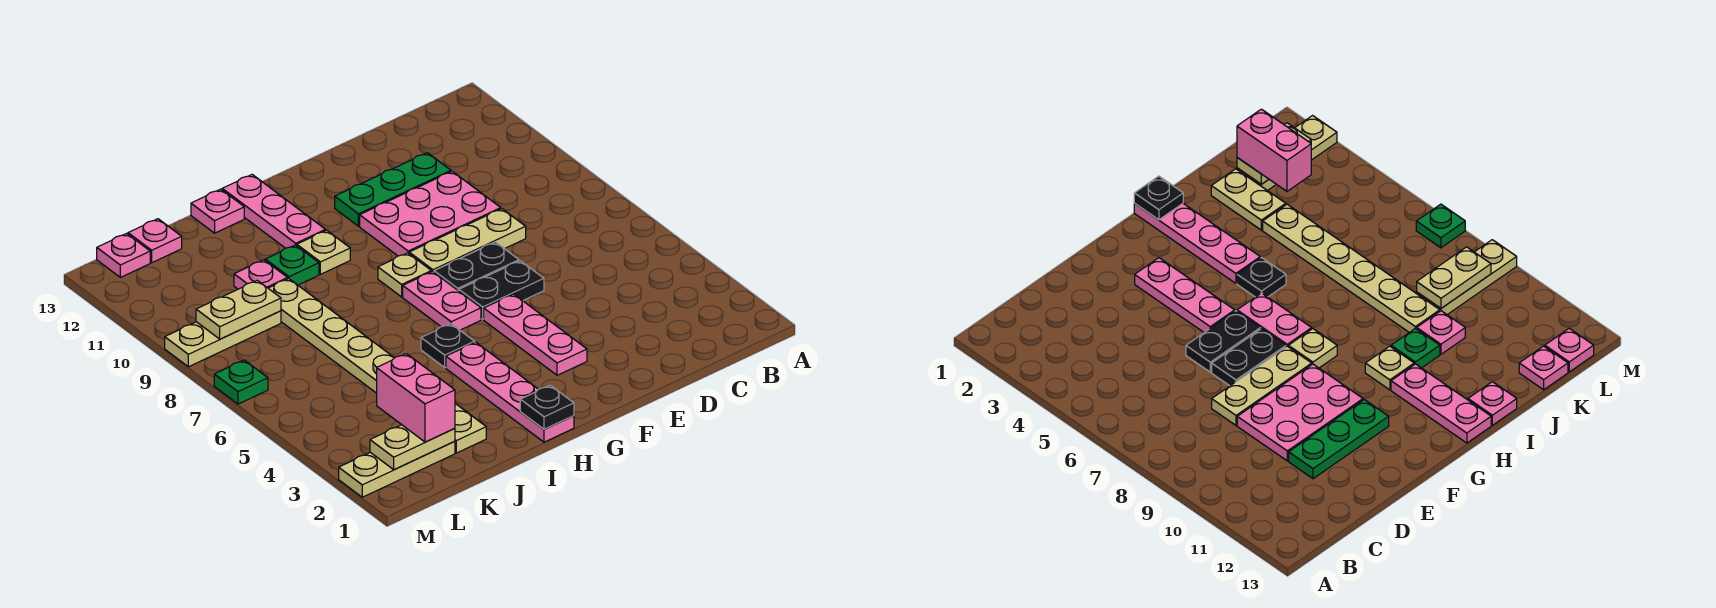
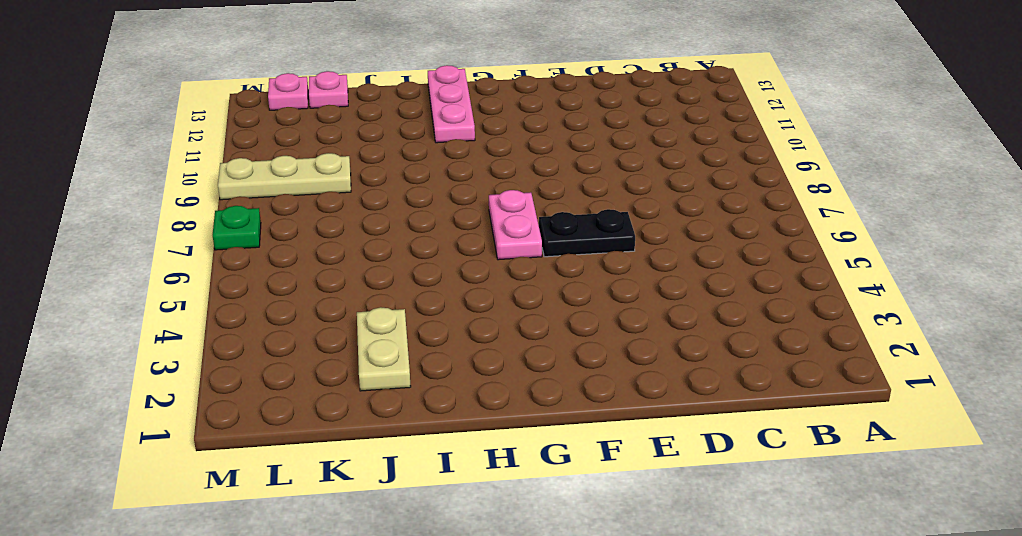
none -> tan plate D8:F8 level 1
none -> pink plate D9:F10 level 1
none -> green plate D11:F11 level 1

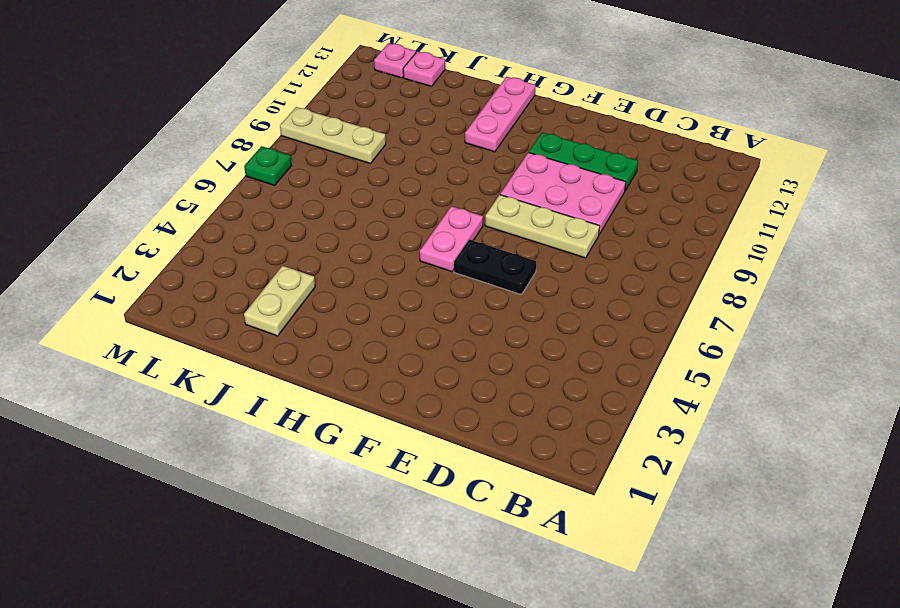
none -> black plate E7:F7 level 1
none -> pink plate F3:F5 level 1
none -> tan plate G8 level 1

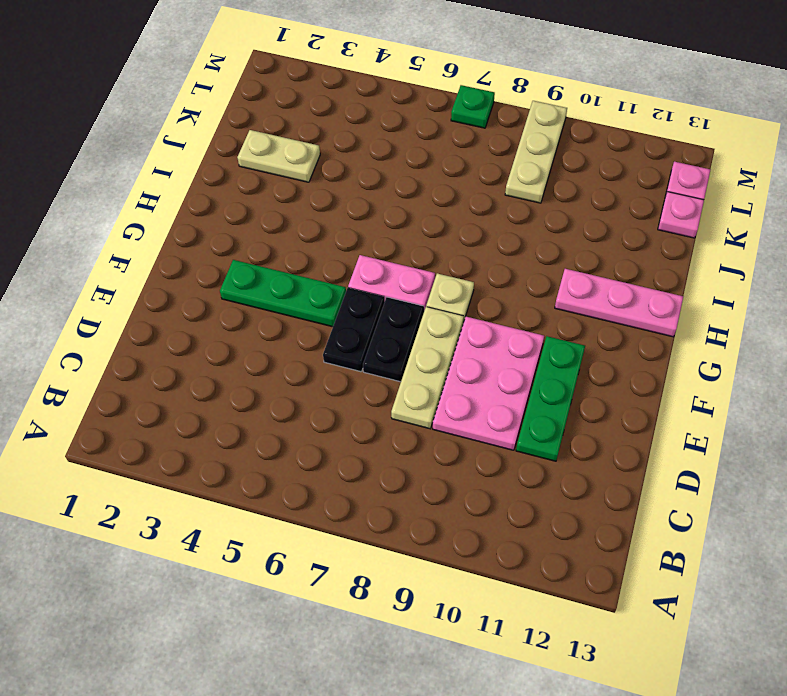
green plate F3:F5 level 1 -> pink plate F3:F5 level 1
none -> pink plate H1:H4 level 1
none -> black plate H5 level 1
none -> tan plate H10 level 1

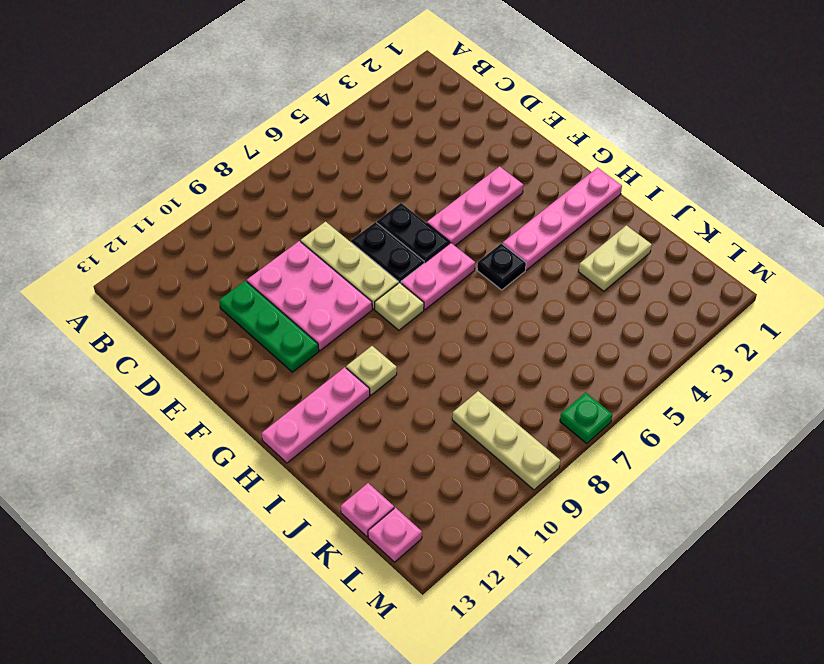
none -> green plate I10 level 1
none -> pink plate I13 level 1
none -> tan plate J4:J9 level 1

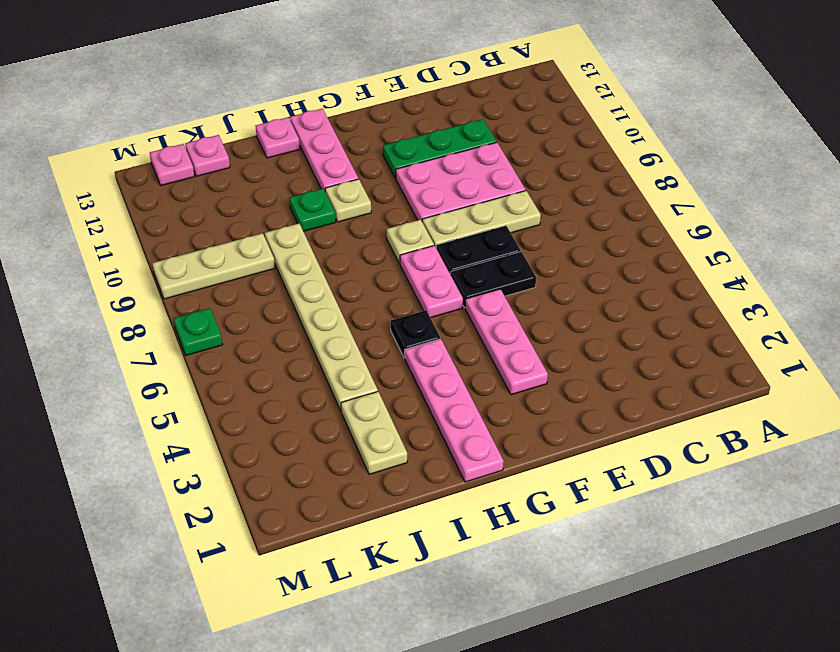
none -> pink plate J10 level 1
none -> tan plate K2:M2 level 1
none -> black plate H1 level 2

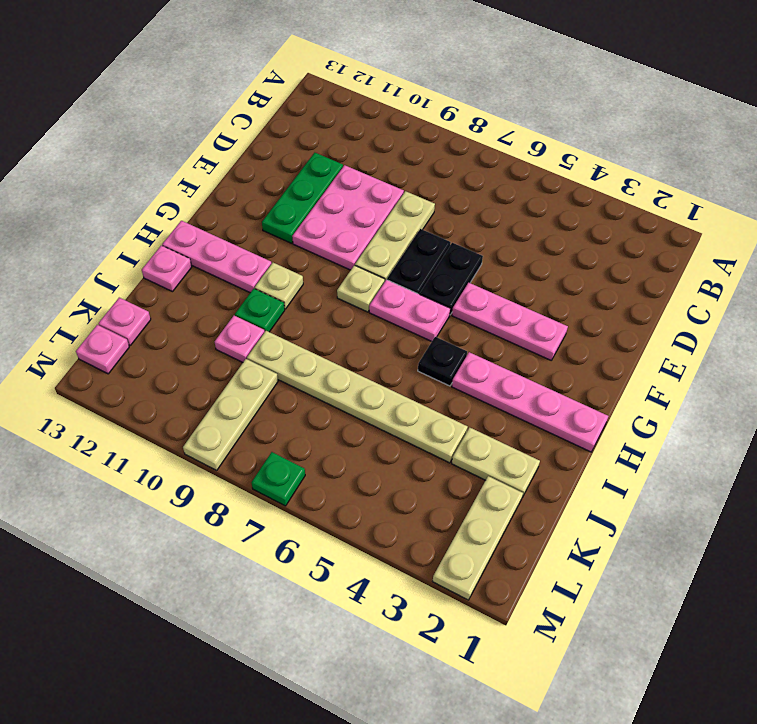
none -> black plate H1 level 2
none -> tan plate K2:L2 level 2
none -> tan plate K9:L9 level 2

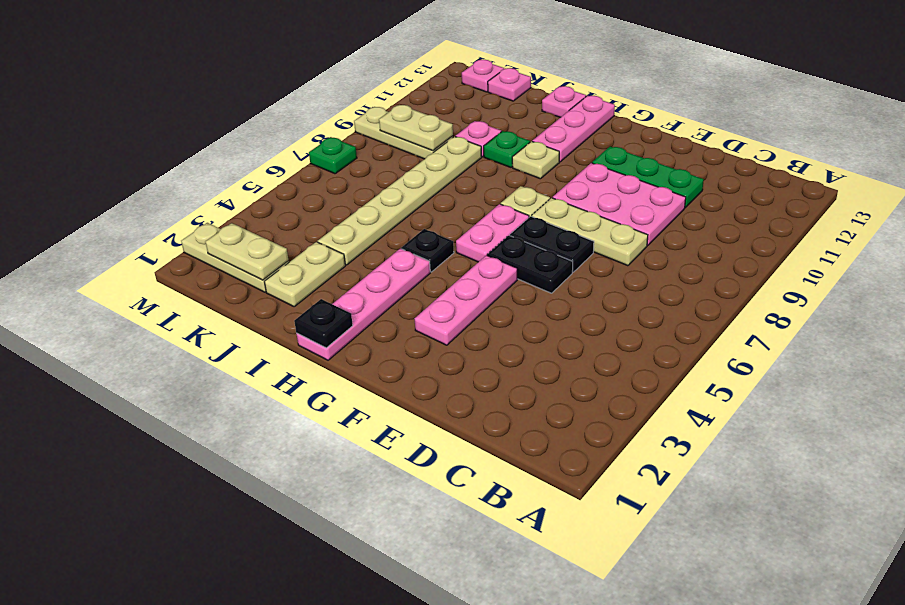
none -> pink brick K2:K3 level 3

